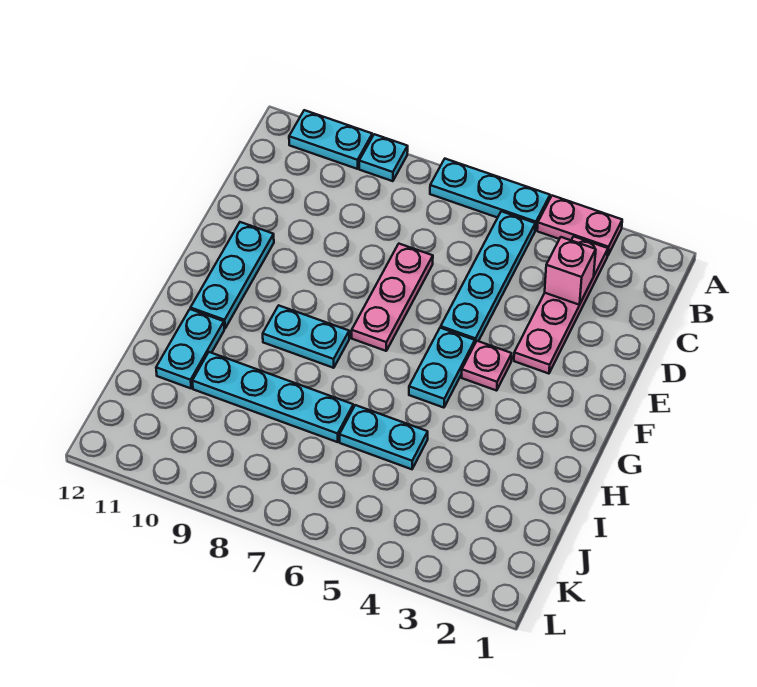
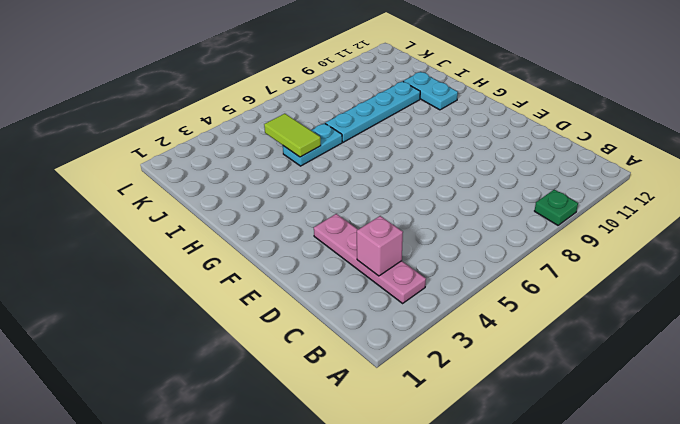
green plate A9 level 1 -> cyan plate A9 level 1
lime tile I5:J5 level 2 -> none
none -> pink plate A3:A4 level 1
none -> cyan plate A5:A7 level 1
none -> cyan plate A10:A11 level 1

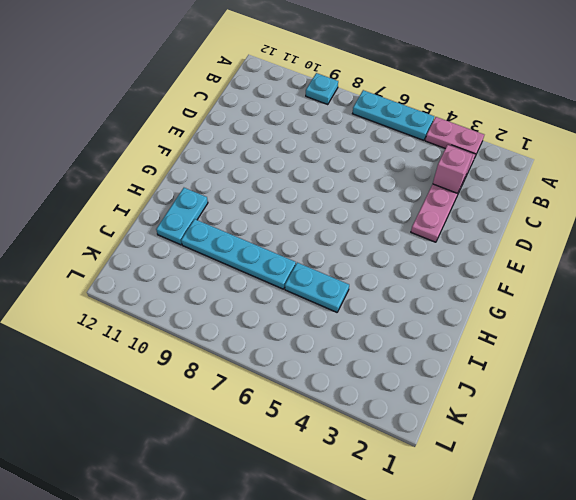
none -> cyan plate A10:A11 level 1
none -> cyan plate B5:E5 level 1
none -> pink plate D7:F7 level 1

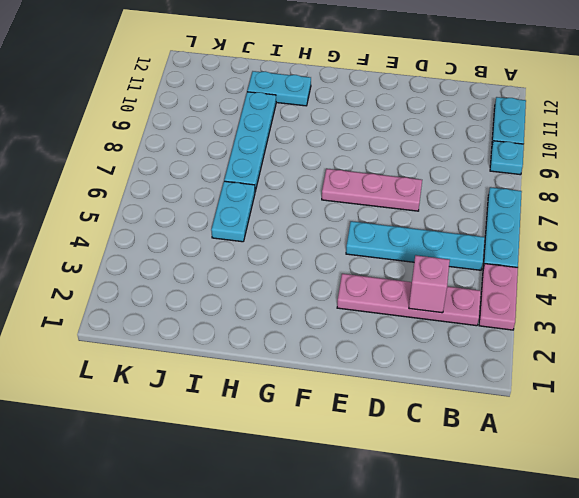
none -> cyan plate E11:G11 level 1
none -> pink plate F4 level 1
none -> cyan plate F5:G5 level 1

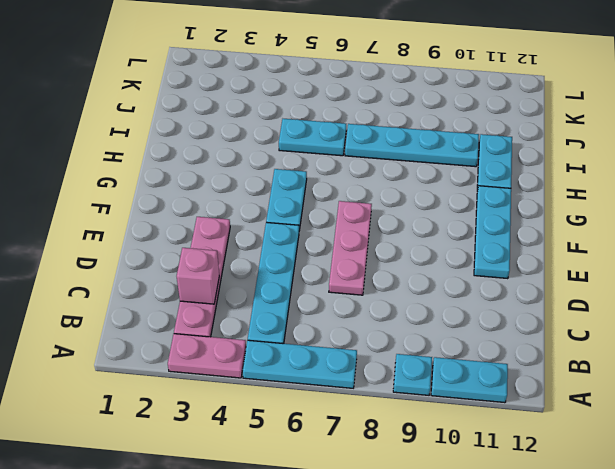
none -> pink plate F4 level 1
none -> cyan plate G8:G9 level 1

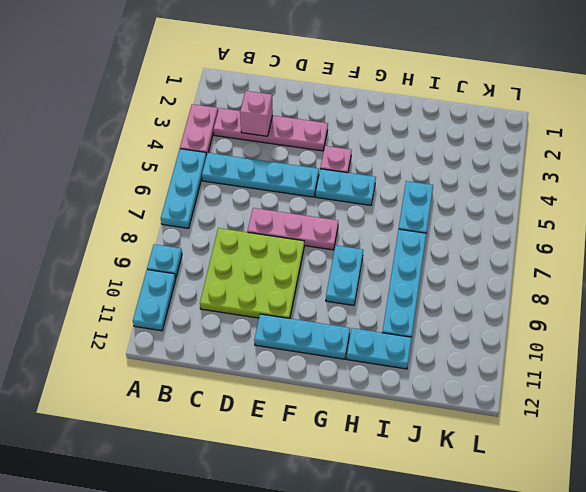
lime plate C8:E10 level 1 -> none

